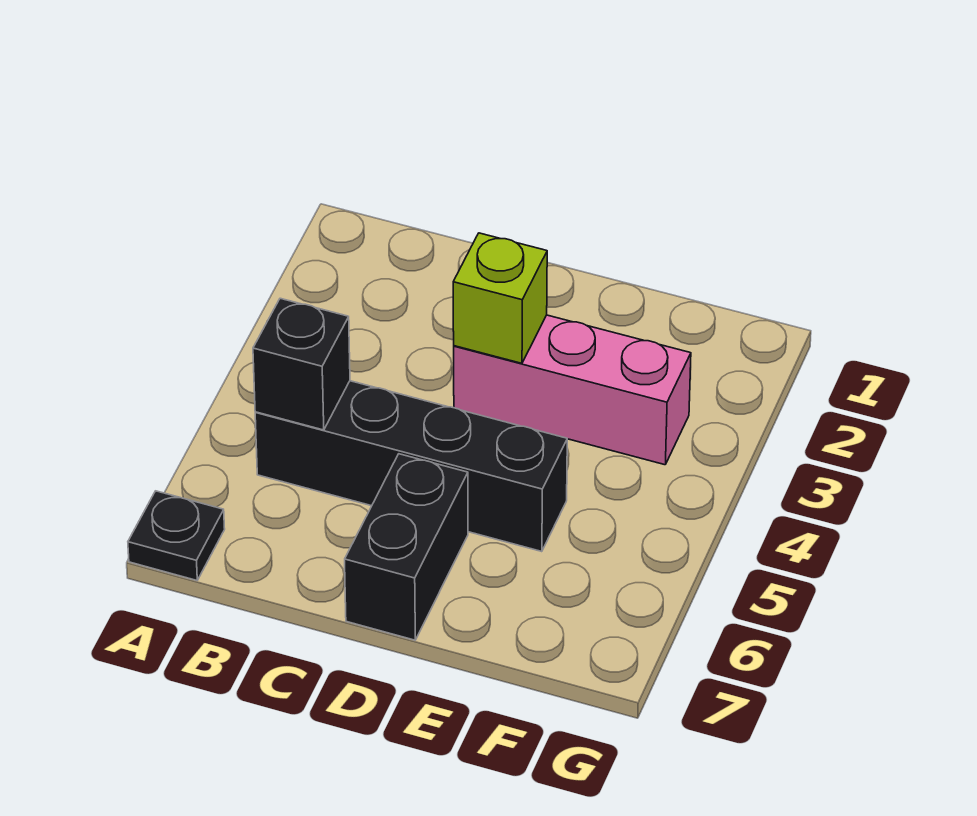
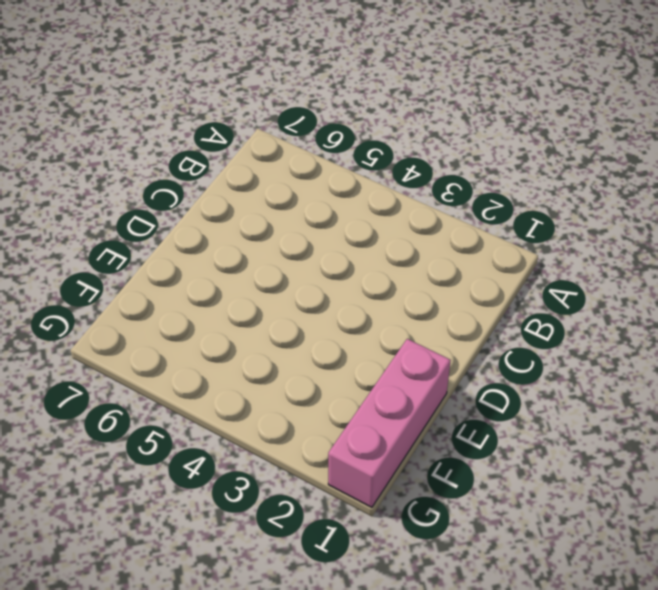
pink brick E1:G1 level 1 -> pink brick D3:F3 level 1
none -> black plate A7 level 1
none -> black brick B5:E5 level 1

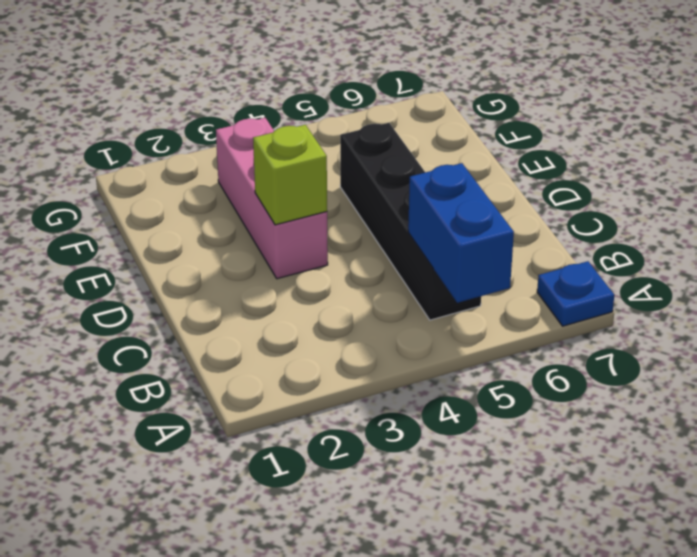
blue brick A5:B5 level 2 -> black brick B5 level 2
blue plate A7 level 1 -> black plate A7 level 1
none -> black brick D6:D7 level 1

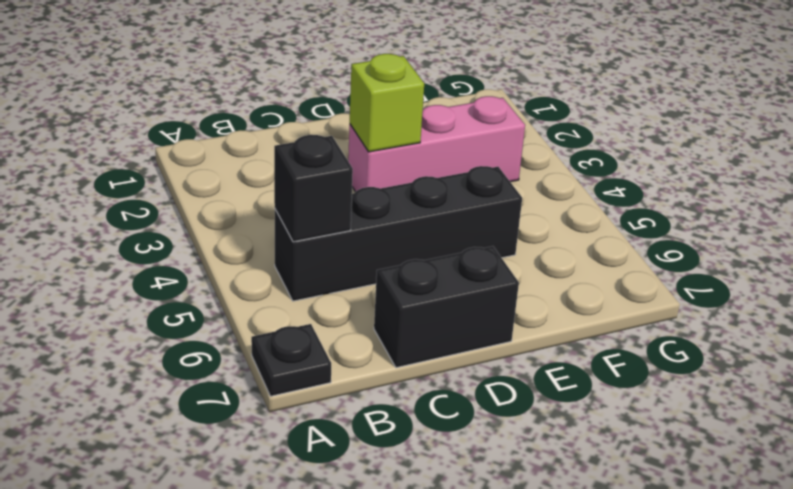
black brick C7:D7 level 1 -> black brick D6:D7 level 1

